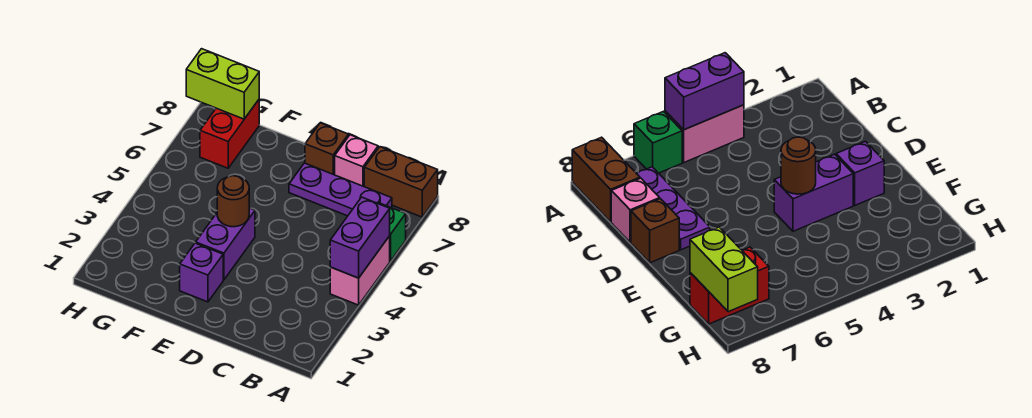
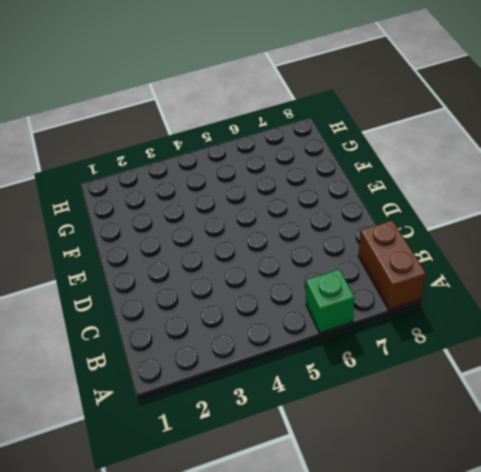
none -> pink brick A4:A5 level 1
none -> purple plate B7:D7 level 1
none -> pink brick C8 level 1

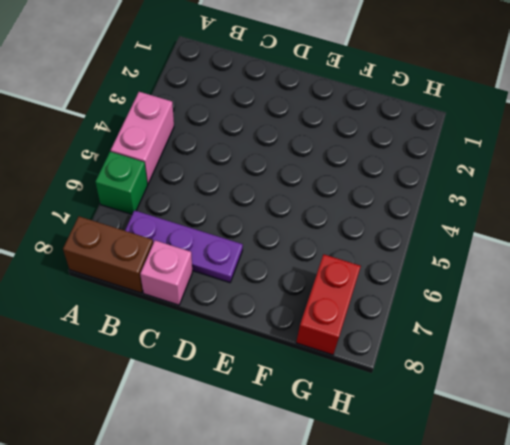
none -> brown brick D8 level 1
none -> purple brick E2 level 1
none -> purple brick E3:E4 level 1

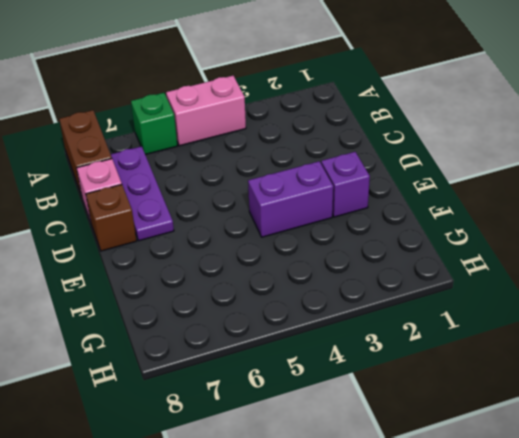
none -> red brick G7:G8 level 1
none -> purple brick A4:A5 level 2
none -> brown round brick E4 level 2

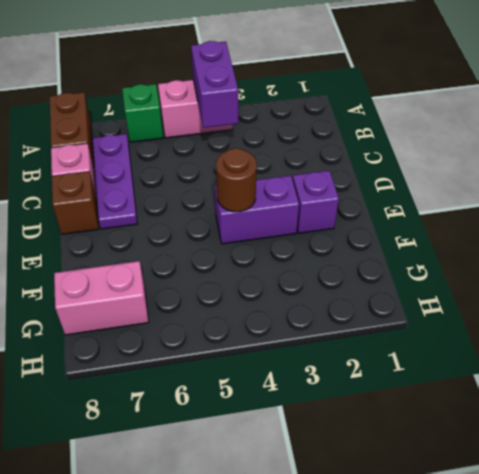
purple brick A4:B4 level 2 -> purple brick A4:A5 level 2
pink brick G7:G8 level 1 -> red brick G7:G8 level 1
none -> lime brick G8:H8 level 2

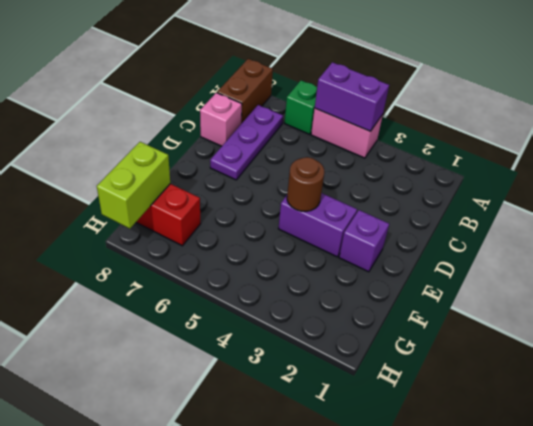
none -> brown brick D8 level 1

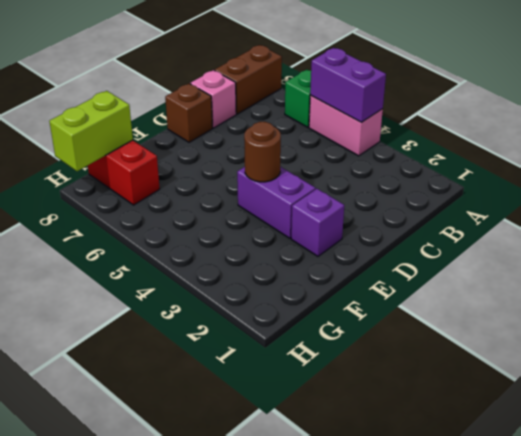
none -> purple plate B7:D7 level 1

